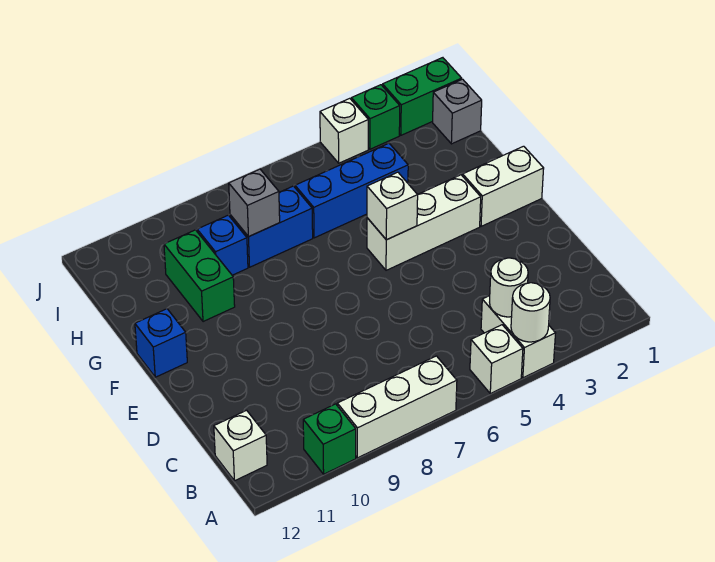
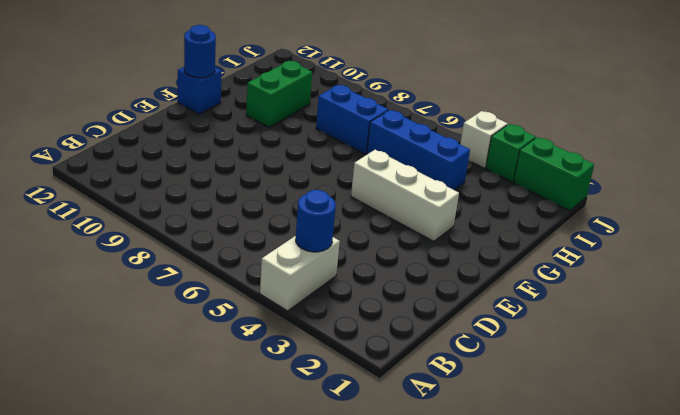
blue round brick B4 level 2 -> white round brick B4 level 2
blue round brick F12 level 2 -> none
none -> white brick A5 level 1
none -> white brick A7:A9 level 1
none -> green brick A10 level 1

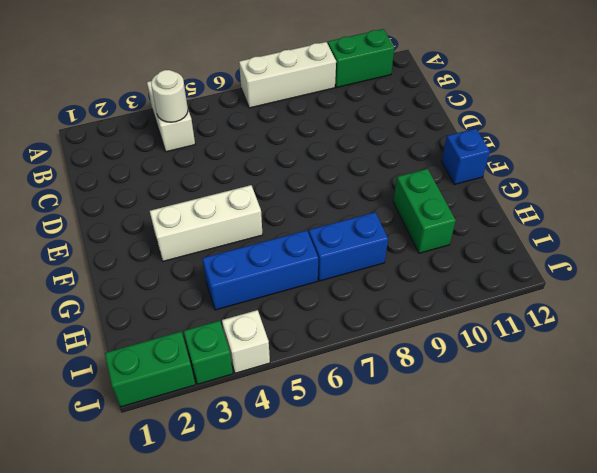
green brick A10:A11 level 1 -> green brick A10 level 1
none -> white brick A5 level 1
none -> white brick B12 level 1
none -> white brick F1:F2 level 1

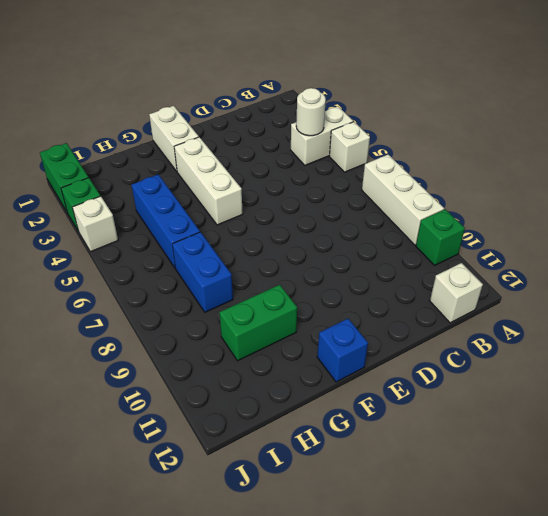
none -> blue brick H9 level 1
none -> grey brick I1 level 1
none -> white round brick A4 level 2

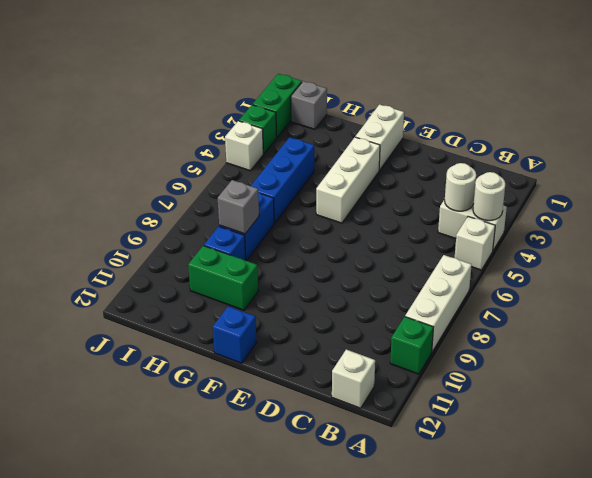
none -> white brick F5 level 2

